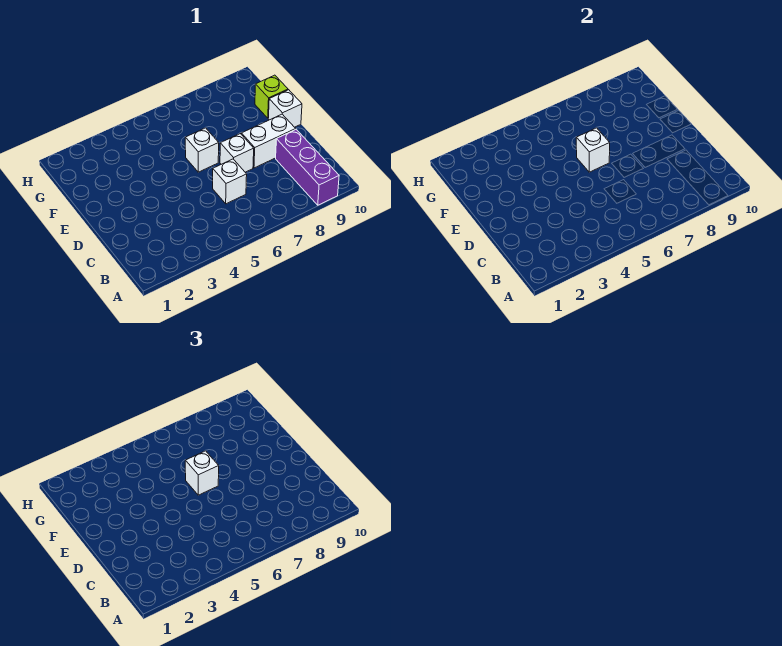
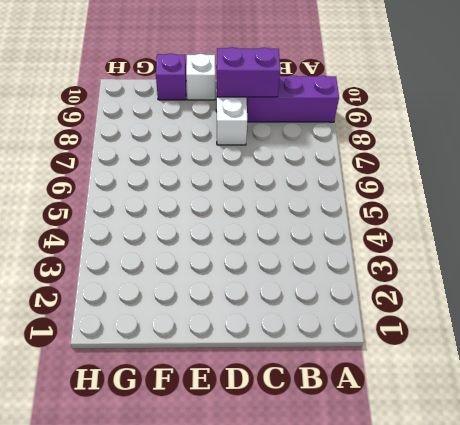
purple brick C9:D9 level 2 -> none
purple brick F10 level 1 -> lime brick F10 level 1
none -> white brick C6 level 1
none -> white brick D7 level 1

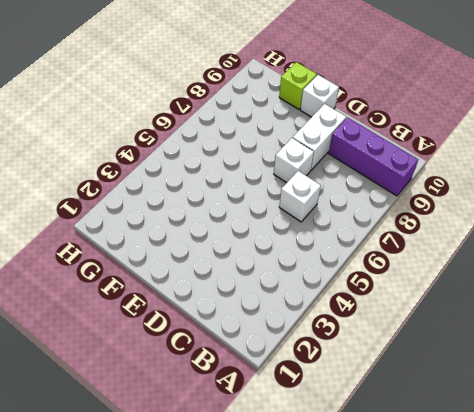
none -> white brick E6 level 1
none -> white brick E6 level 2

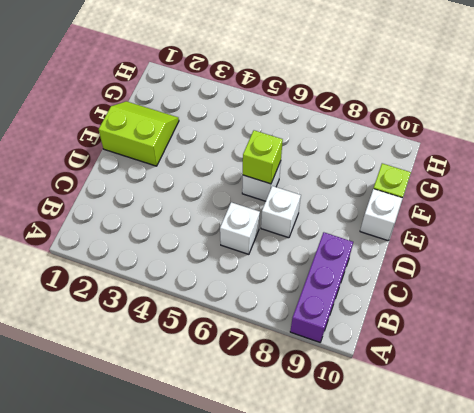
lime slope E1:F2 level 1 top E -> none
lime brick E6 level 2 -> white brick E6 level 2
none -> white brick D8:D9 level 1
none -> white brick E6 level 3

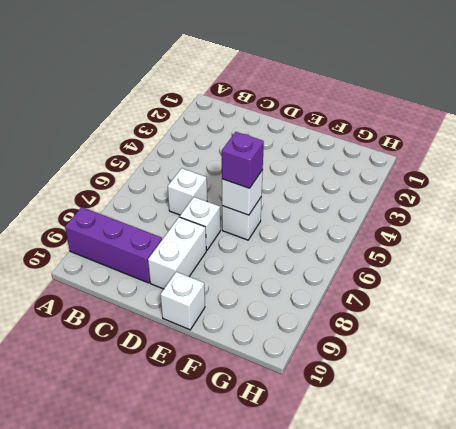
purple brick E6 level 3 -> white brick E6 level 3
none -> lime brick F10 level 1

